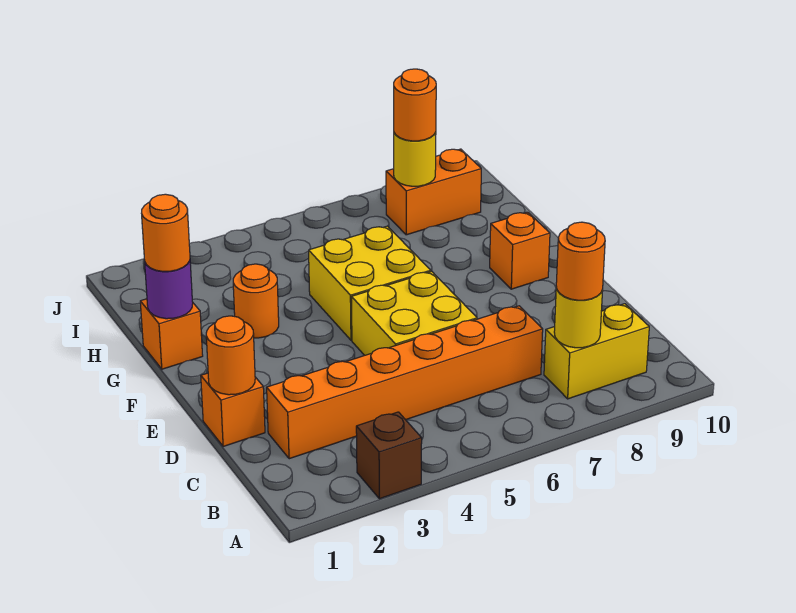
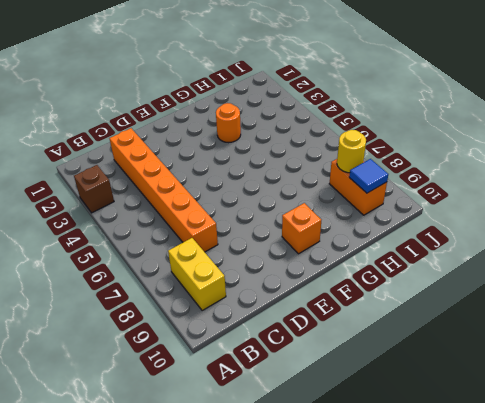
blue tile I9 level 2 -> none
none -> orange brick D1 level 1
none -> yellow brick D5:E6 level 1
none -> yellow brick F5:G6 level 1

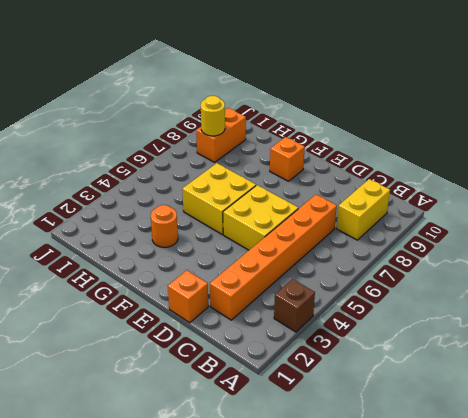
none -> orange brick G1 level 1
none -> yellow round brick B8 level 2
none -> orange round brick D1 level 2

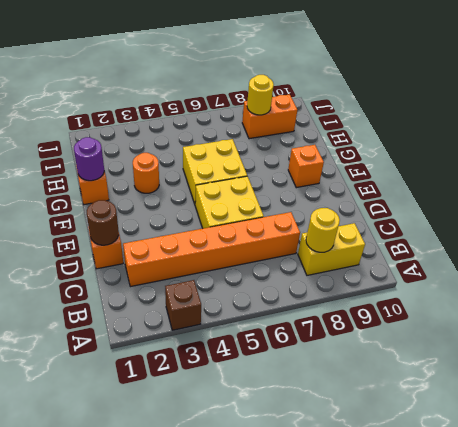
brown round brick D1 level 2 -> orange round brick D1 level 2
none -> orange round brick B8 level 3
none -> orange round brick G1 level 3
none -> orange round brick I8 level 3

